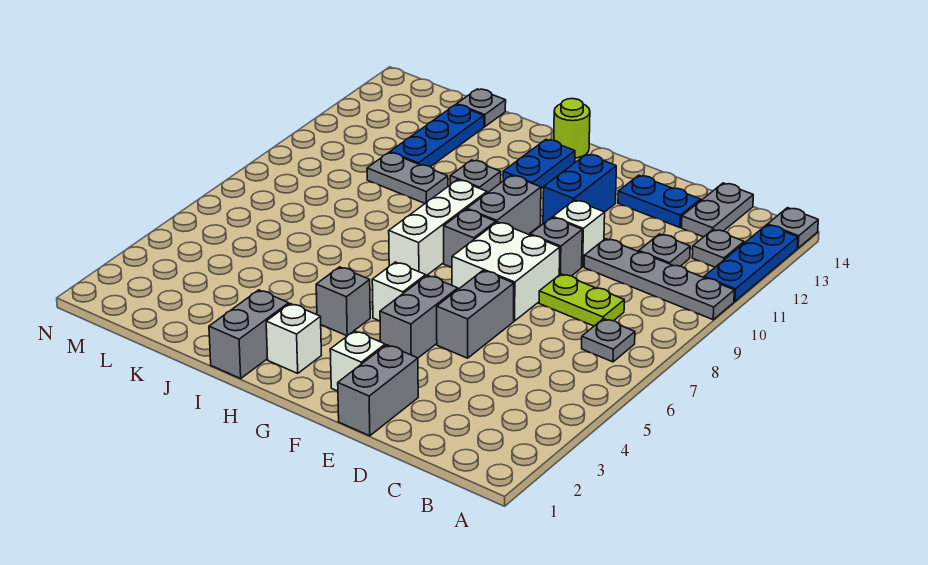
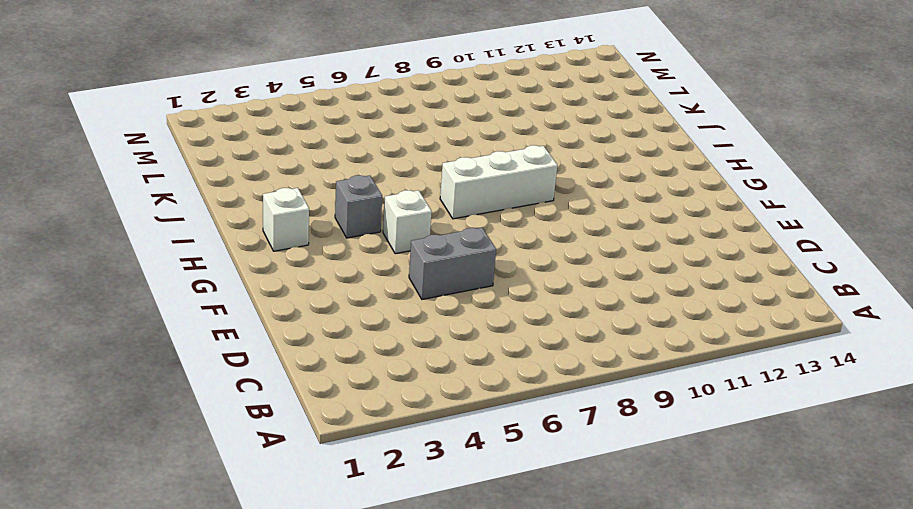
none -> grey plate A10:D10 level 1
none -> blue plate A11:A13 level 1
none -> grey plate A14 level 1
none -> grey plate B7 level 1

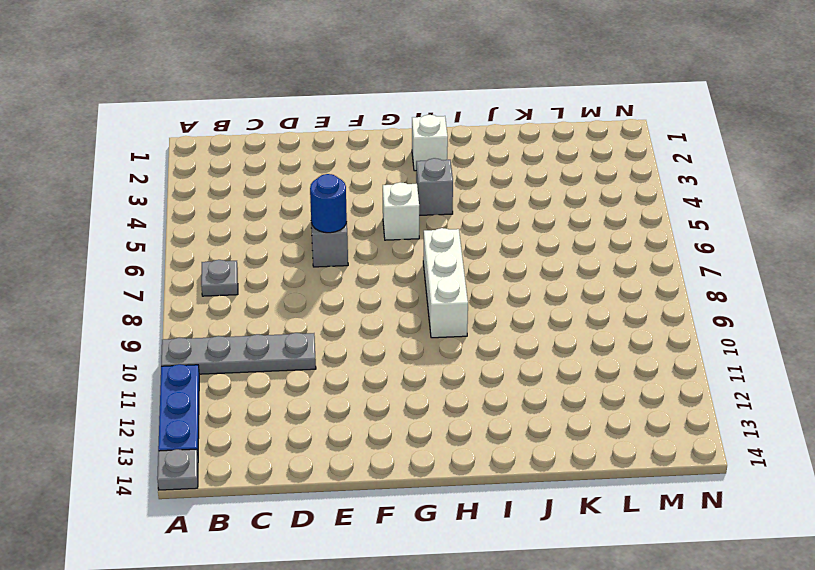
blue round brick E6 level 2 -> none
none -> grey plate B12 level 1
none -> lime plate C8:D8 level 1
none -> grey plate C11 level 1
none -> grey plate C13:C14 level 1

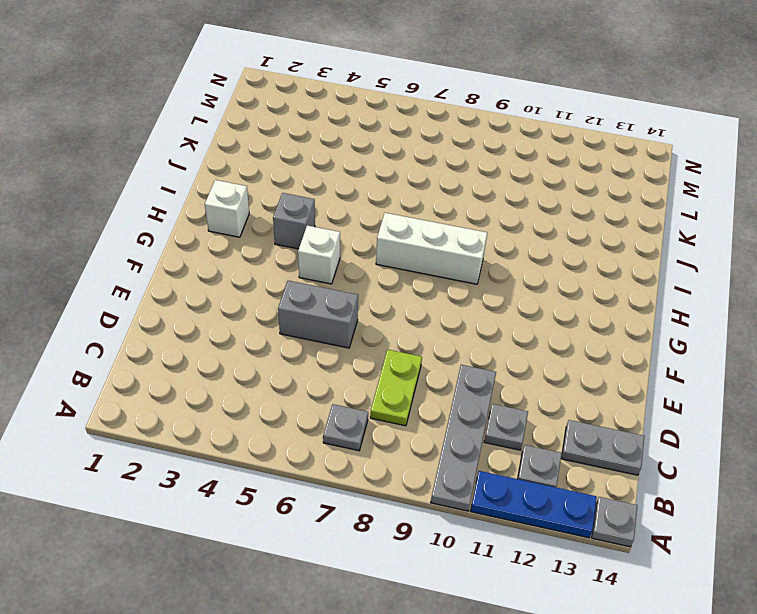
none -> blue plate D13:E13 level 1
none -> grey brick E1:E2 level 1
none -> white brick E7:F8 level 1
none -> grey brick E9 level 1

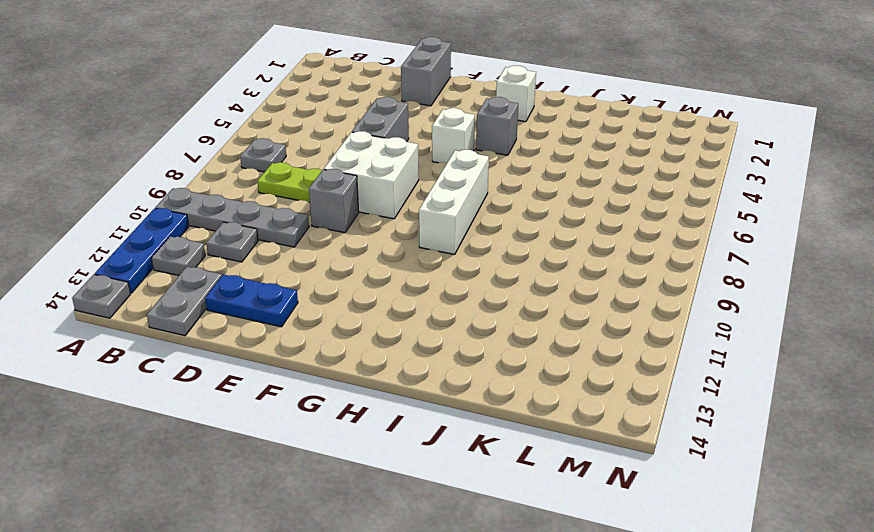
none -> white brick E10 level 1
none -> white brick F2 level 1
none -> grey brick F4:F5 level 1
none -> blue brick F11:F12 level 1

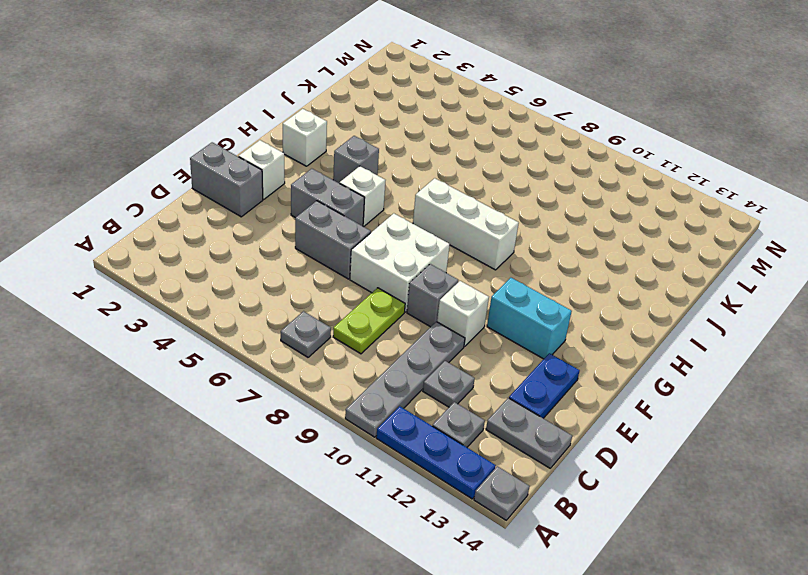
cyan brick F11:F12 level 1 -> blue brick F11:F12 level 1
none -> grey brick G8 level 1
none -> grey brick G9:G10 level 1
none -> blue plate H12:H13 level 1
none -> lime round brick H14 level 1

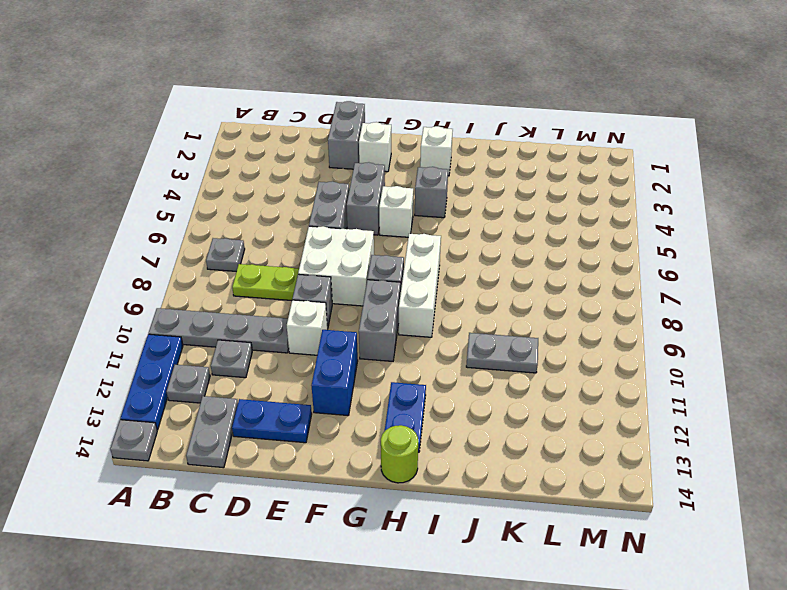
none -> grey brick I1:I2 level 1
none -> grey plate I11 level 1
none -> blue plate K11:K13 level 1
none -> grey plate K14 level 1

